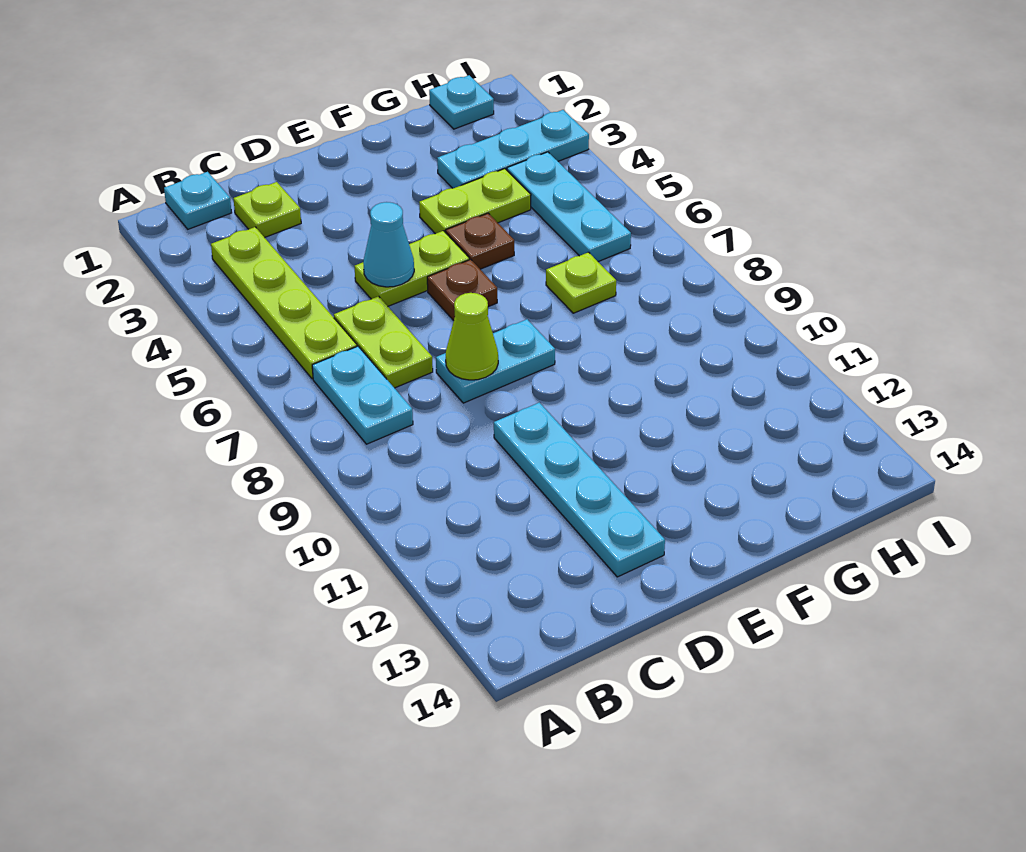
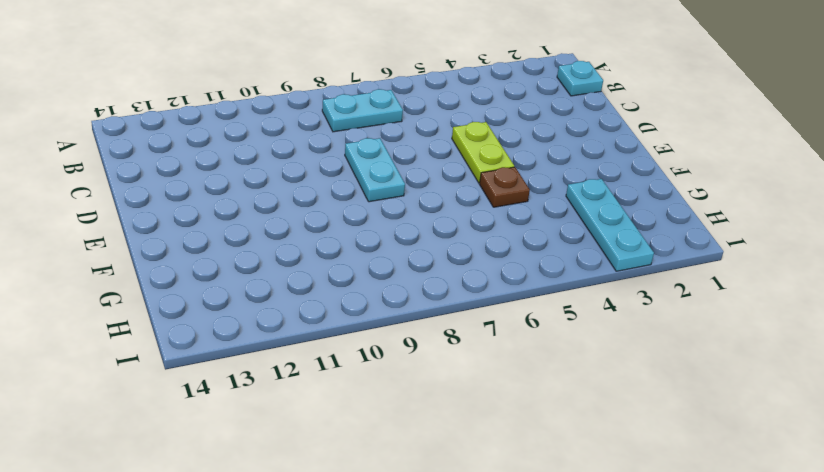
none -> lime plate B3:B6 level 1
none -> lime plate C2 level 1
none -> lime plate C6:C7 level 1

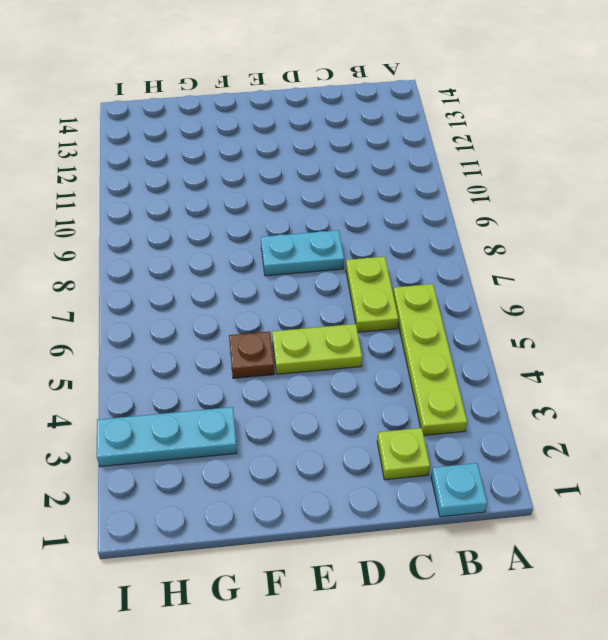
none -> cyan plate B7:B8 level 1
none -> cyan plate D10:D13 level 1
none -> brown plate E6 level 1

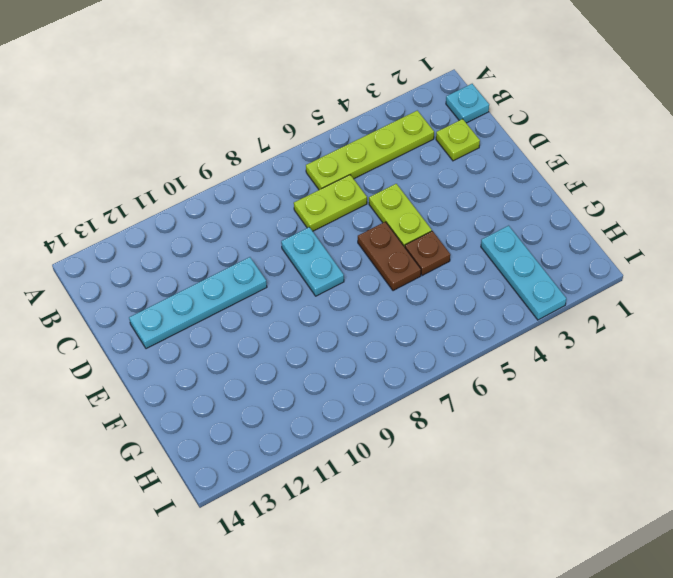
brown plate E6:F6 level 1 -> brown plate E6 level 1
none -> cyan plate B7:B8 level 1
none -> lime plate F4:G4 level 1
none -> lime plate G7 level 1

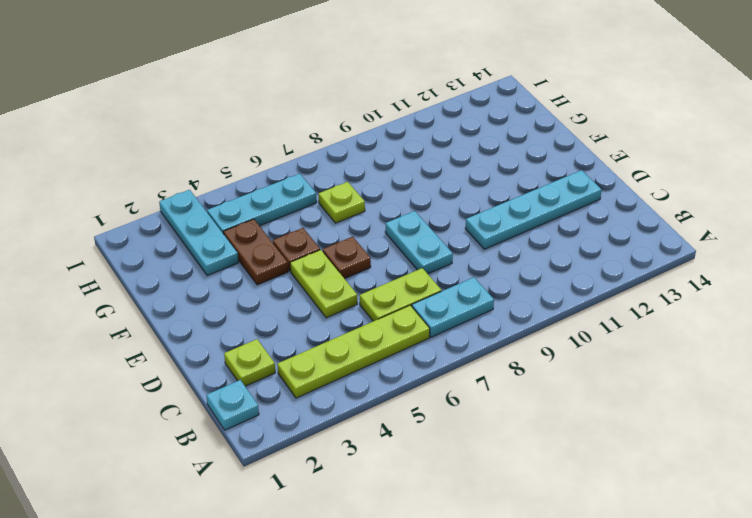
brown plate F4:G4 level 1 -> lime plate F4:G4 level 1
none -> cyan plate H1 level 1
none -> cyan cone D5 level 2
none -> lime cone D8 level 2

